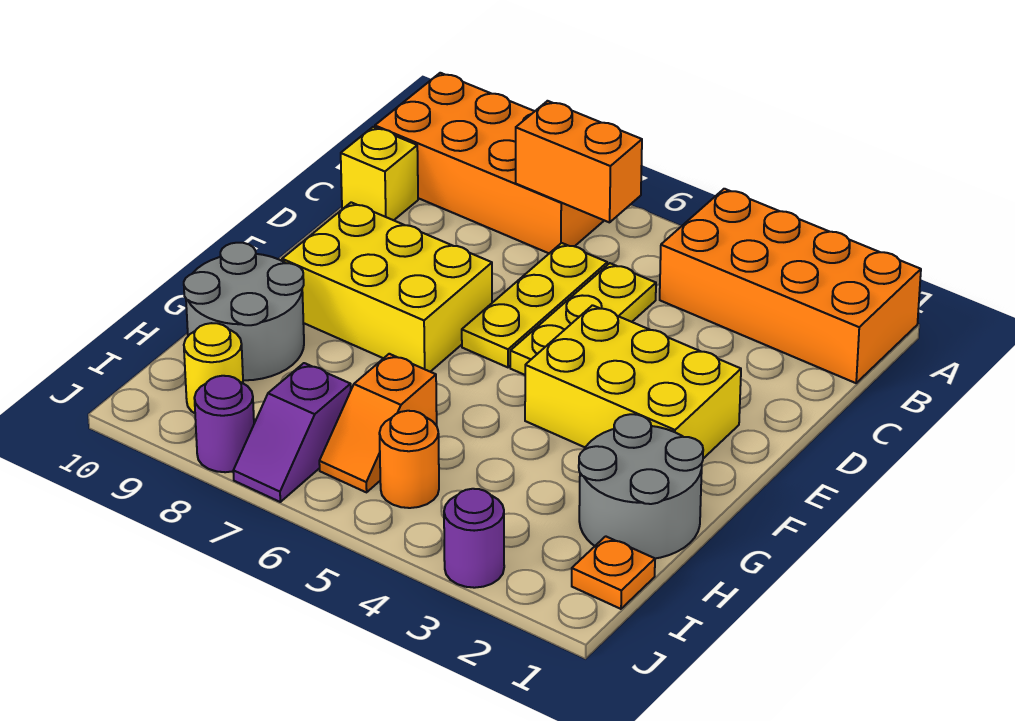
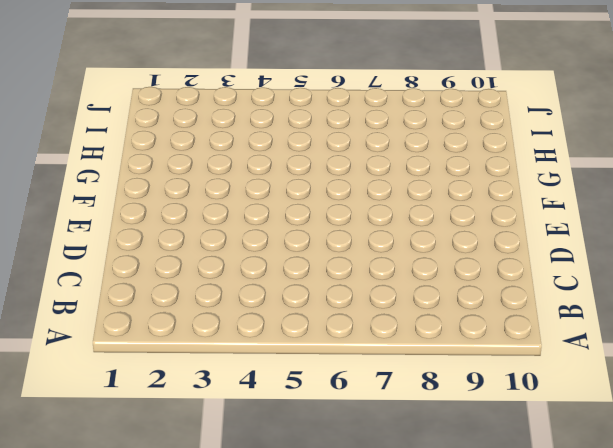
none -> orange brick A1:B4 level 1
none -> orange brick A7:B10 level 1
none -> yellow plate C5:E5 level 1

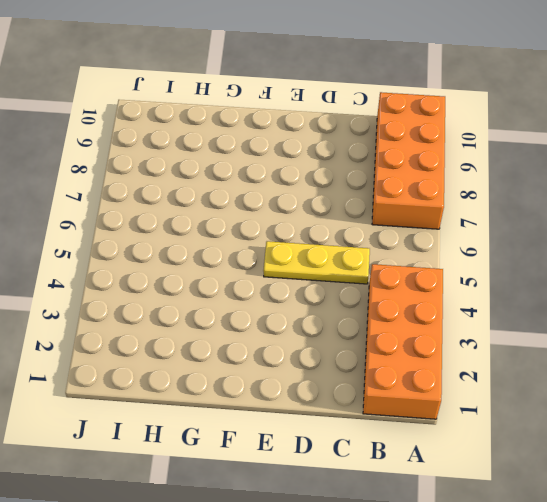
none -> yellow plate C6:E6 level 1
none -> yellow brick C10 level 1
none -> yellow brick E2:F4 level 1

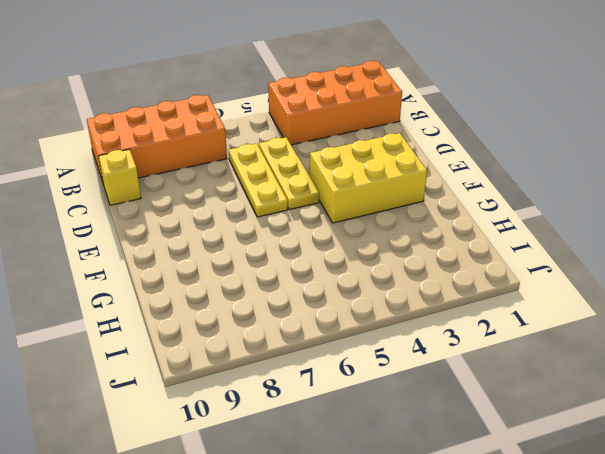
none -> yellow brick E7:F9 level 1
none -> grey round brick G1:H2 level 1
none -> grey round brick G9:H10 level 1

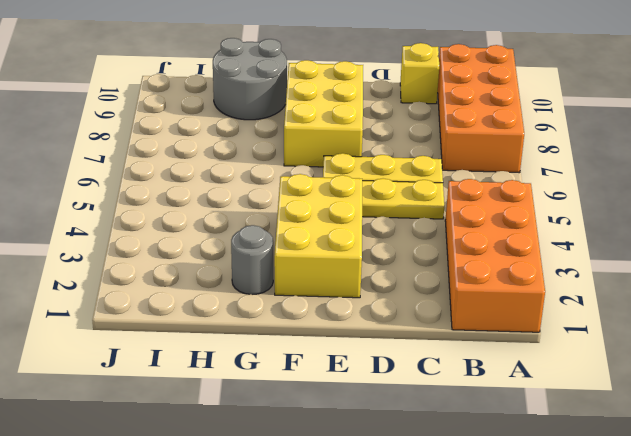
grey round brick G2 level 1 -> grey round brick G1:H2 level 1
none -> orange slope H6:I6 level 1 top H
none -> orange plate I1 level 1
none -> orange round brick I5 level 1

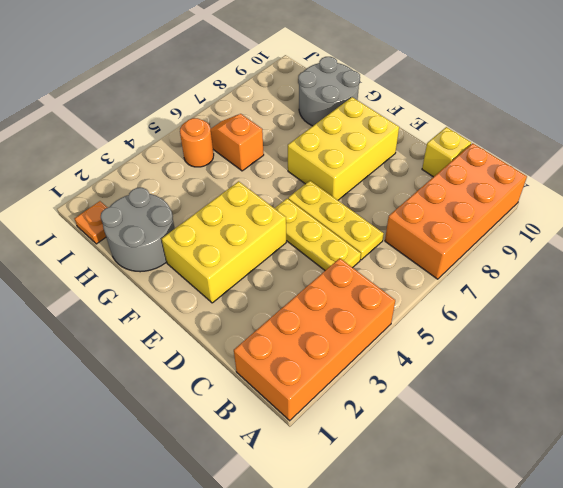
none -> purple slope I7:J7 level 1 top I
none -> yellow round brick I9 level 1
none -> purple round brick J3 level 1

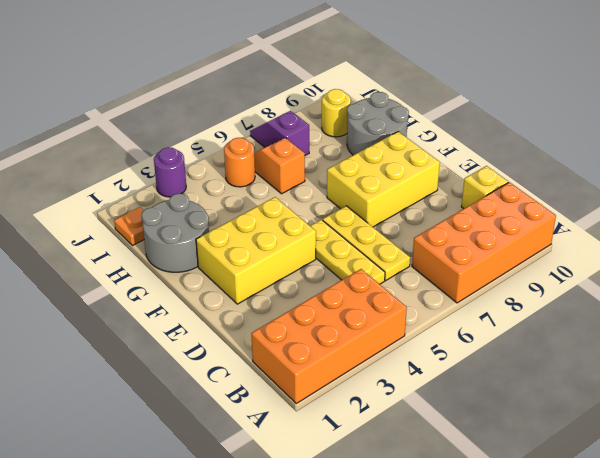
none -> purple round brick J8 level 1
none -> orange brick B6:B7 level 2

